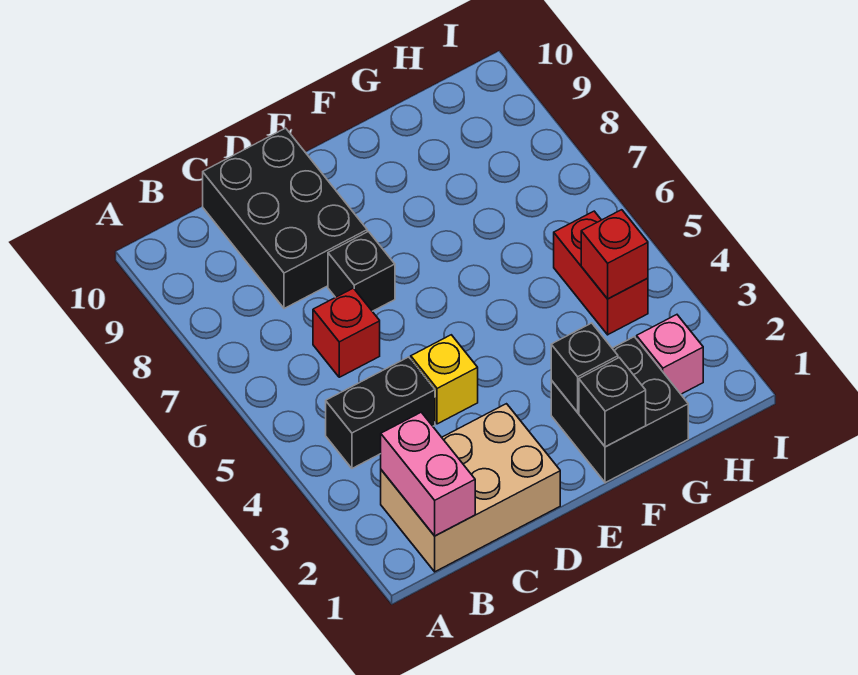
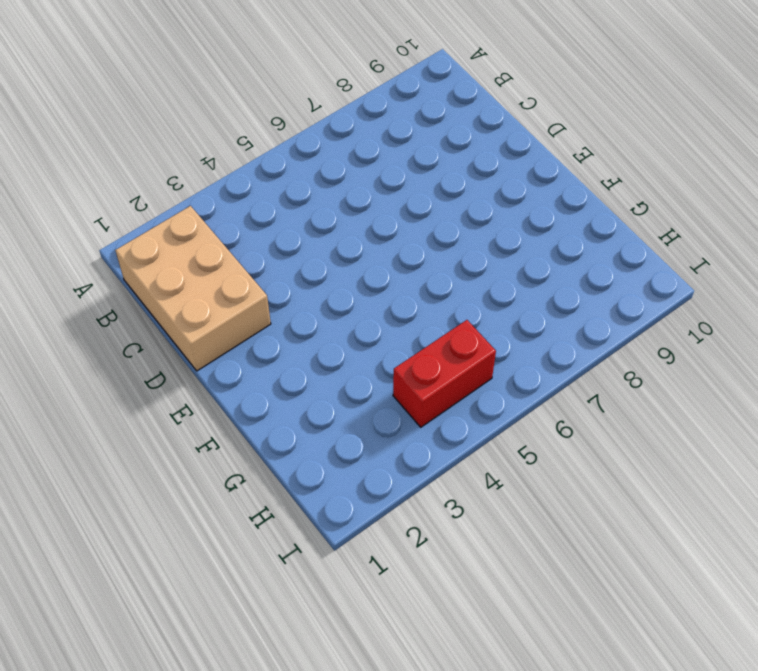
none -> black brick B4:C4 level 1
none -> red brick C6 level 1
none -> black brick C8:D10 level 1

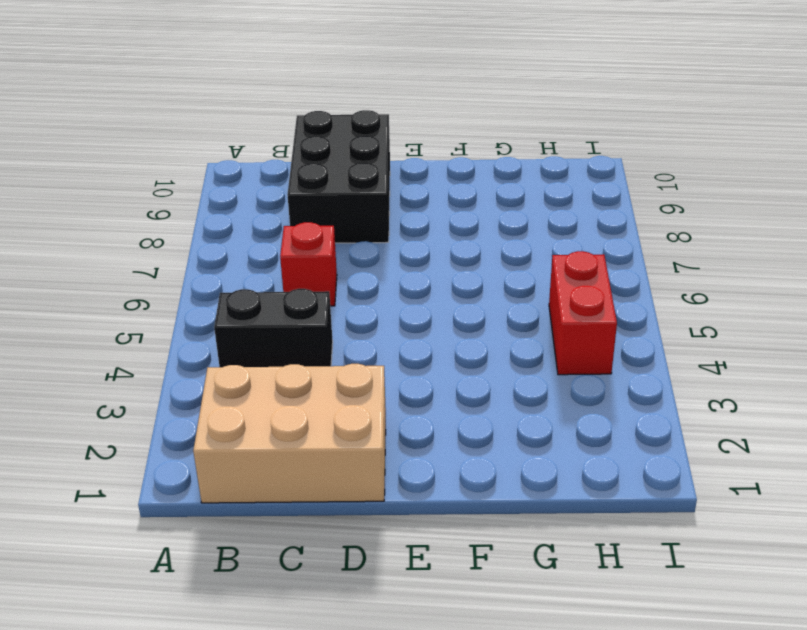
none -> yellow brick D4 level 1
none -> black brick D7 level 1
none -> black brick F1:G2 level 1

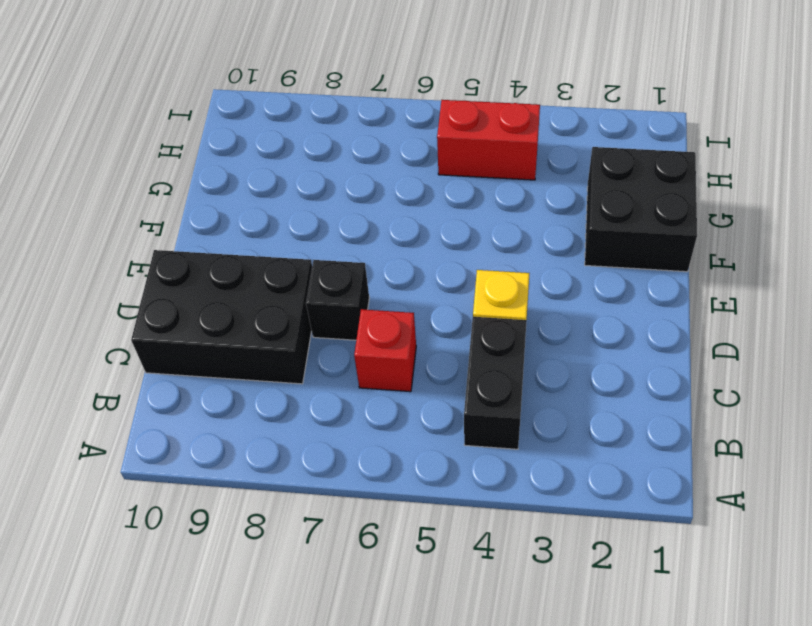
none -> tan brick B1:D2 level 1
none -> pink brick H2 level 1
none -> pink brick B1:B2 level 2

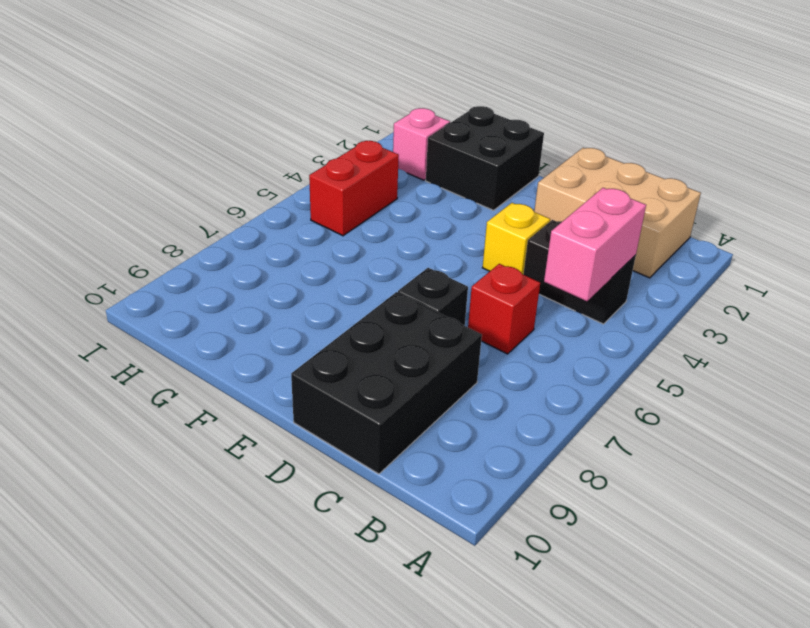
pink brick B4:B5 level 2 -> pink brick B1:B2 level 2
none -> black brick F1 level 2
none -> black brick F2 level 2
none -> red brick H4 level 2

